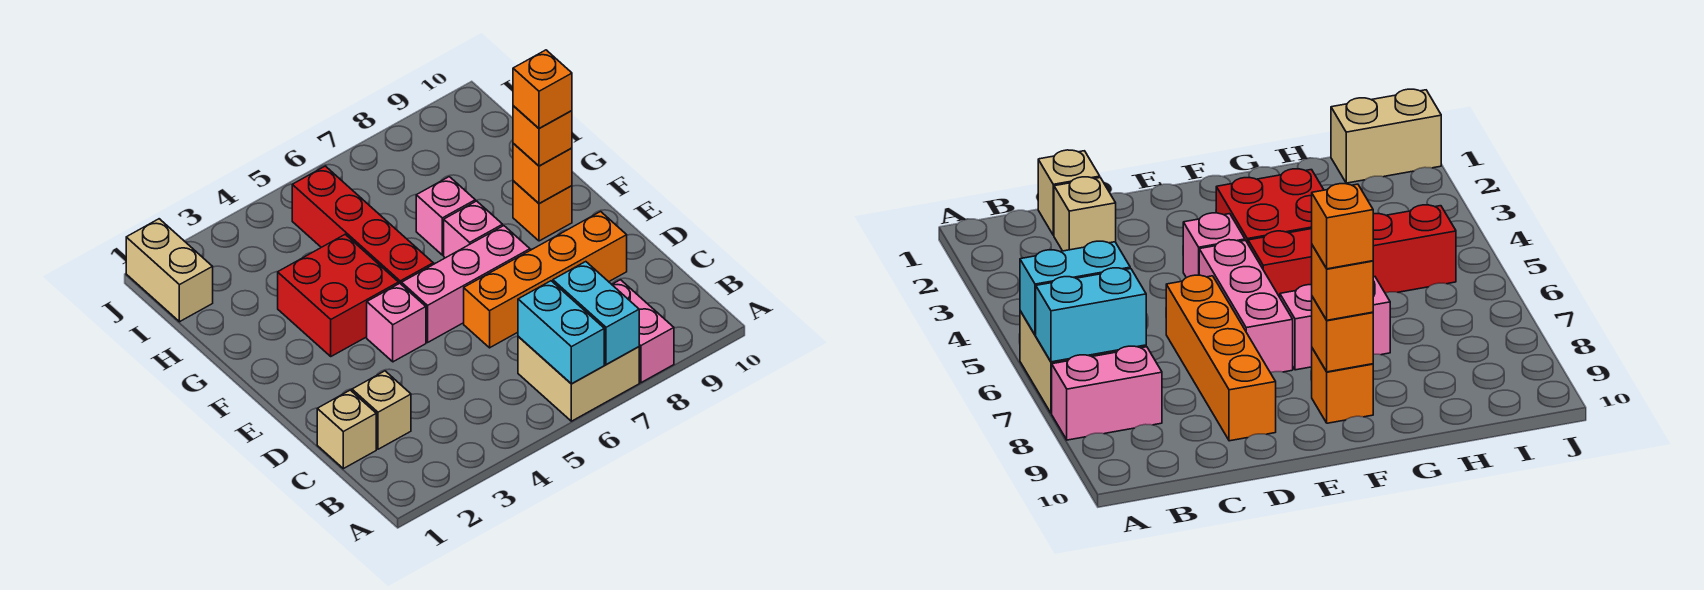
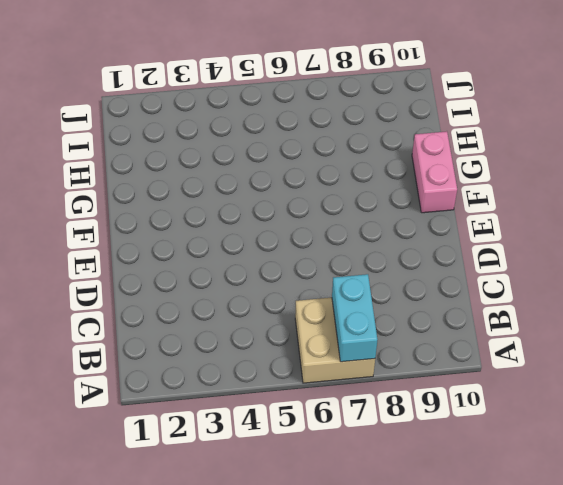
pink brick F10:G10 level 1 -> pink brick A8:B8 level 1
none -> tan brick C1 level 1
none -> tan brick C2 level 1
none -> orange brick D6:D9 level 1

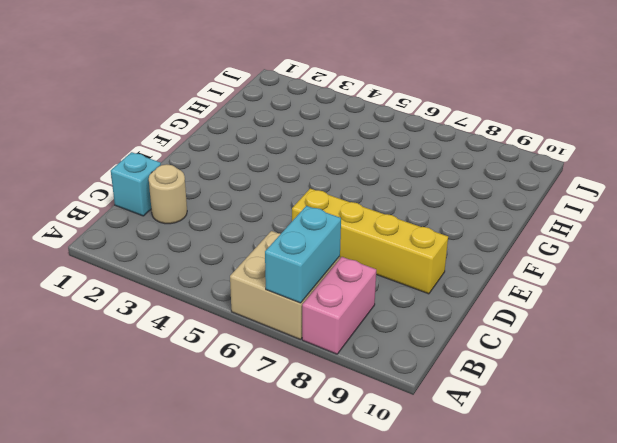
cyan brick C1 level 1 -> tan brick C1 level 1
tan round brick C2 level 1 -> tan brick C2 level 1
yellow brick D6:D9 level 1 -> orange brick D6:D9 level 1
none -> pink brick E4 level 1
none -> pink brick E5:E7 level 1
none -> red brick F3:G4 level 1

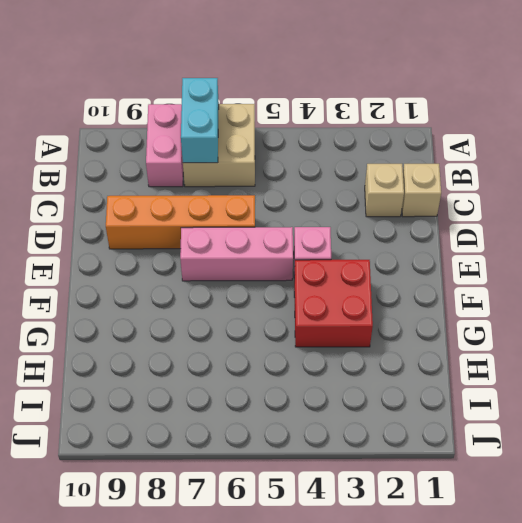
none -> red brick F5:I5 level 1
none -> pink brick F7 level 1
none -> orange brick F9 level 1

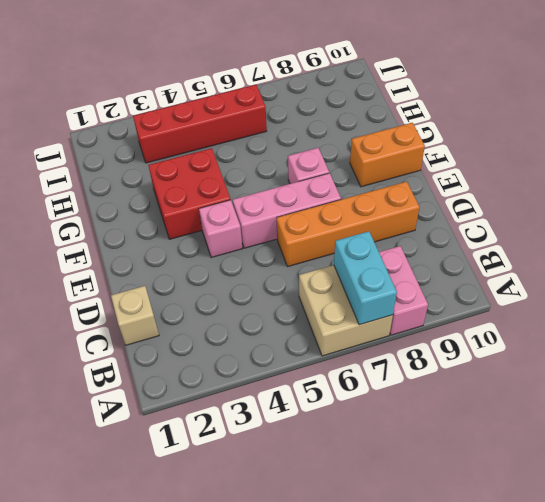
orange brick F9:F10 level 1 -> orange brick F9 level 1
red brick I3:I6 level 1 -> red brick F5:I5 level 1
none -> tan brick C2 level 1
none -> pink brick G7 level 1
none -> tan brick I1:J1 level 1

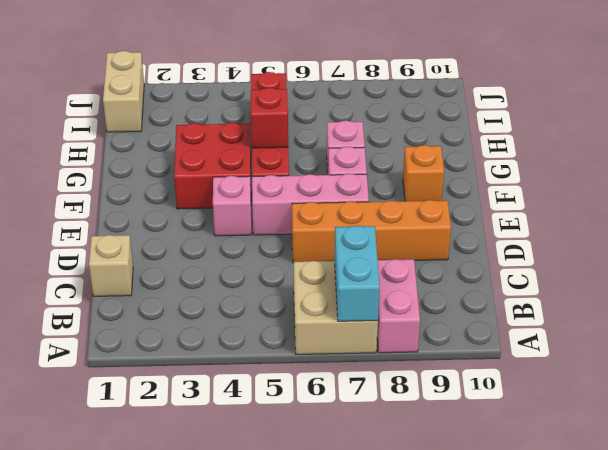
red brick G5 level 2 -> none
none -> tan brick C2 level 1
none -> cyan brick A6:B6 level 2
none -> orange brick F9 level 2

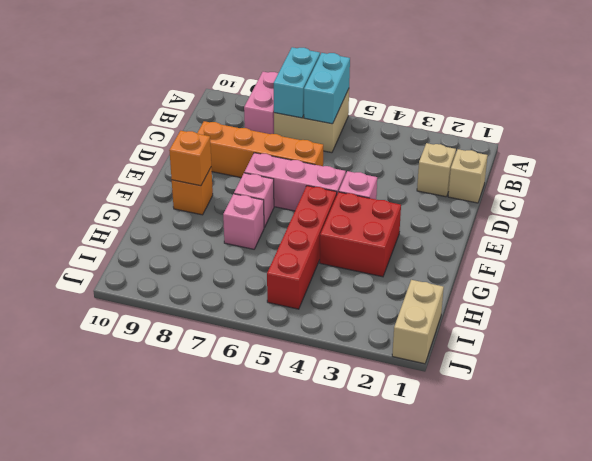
none -> orange brick F9 level 3
none -> orange brick F9 level 4

